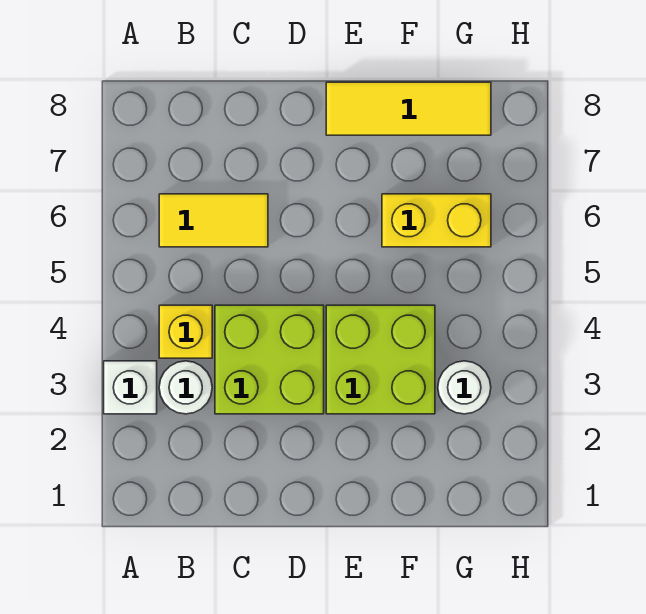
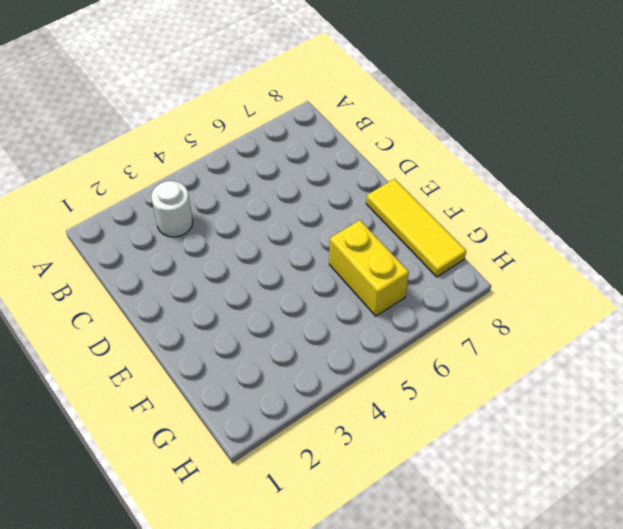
none -> white brick A3 level 1
none -> yellow brick B4 level 1

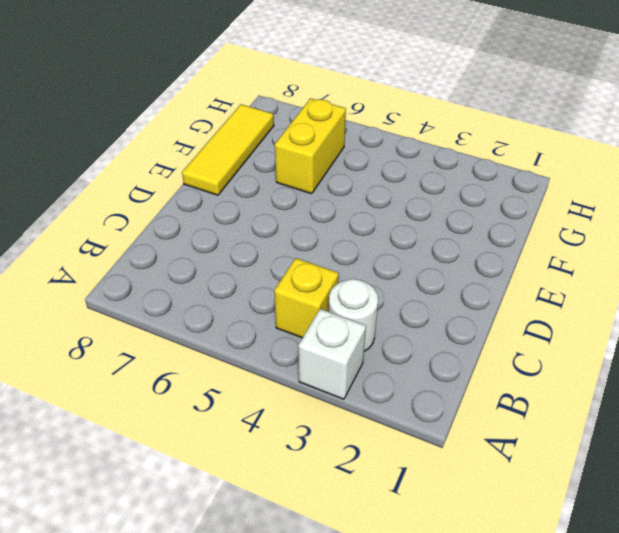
none -> yellow tile B6:C6 level 1
none -> lime brick C3:D4 level 1

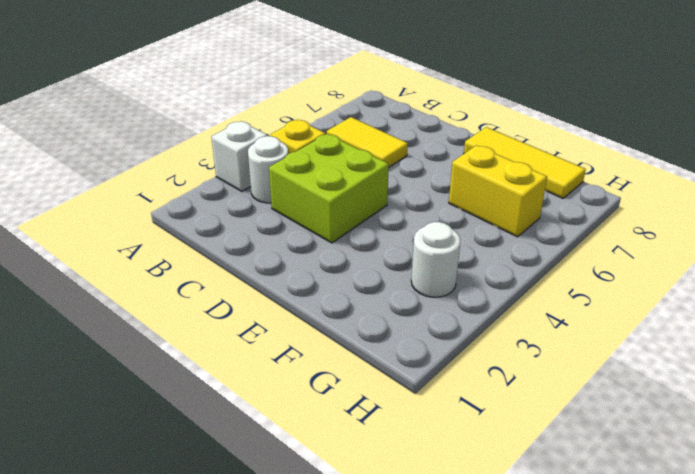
none -> lime brick E3:F4 level 1

